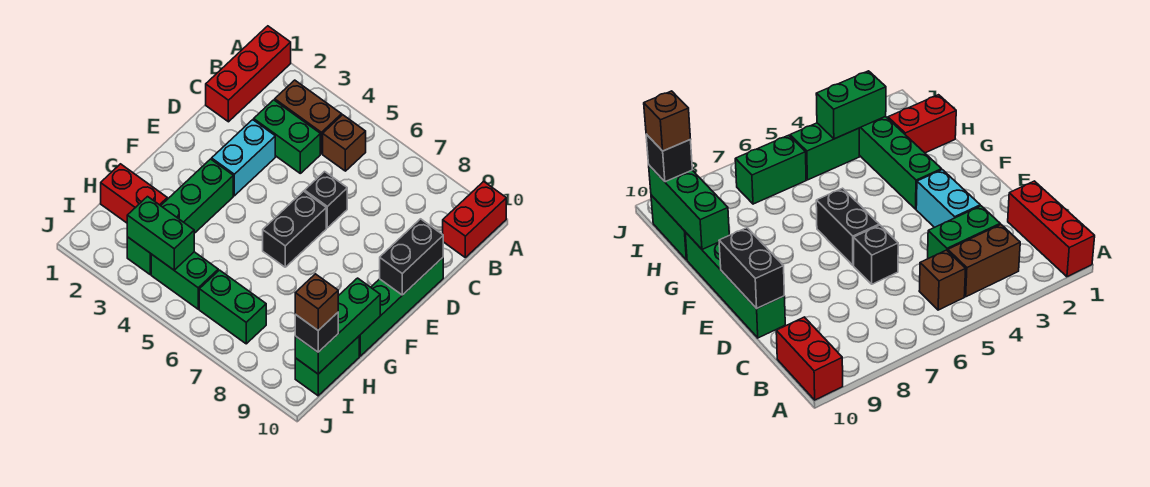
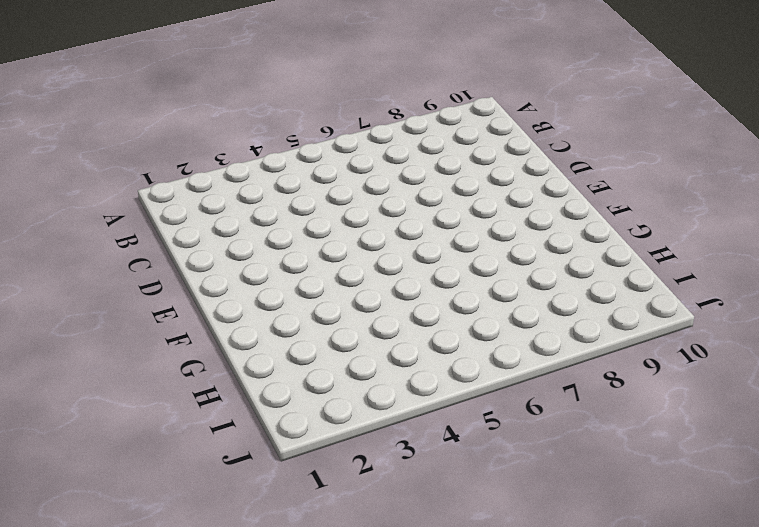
none -> red brick A1:C1 level 1
none -> red brick A10:B10 level 1
none -> brown brick B3:B4 level 1

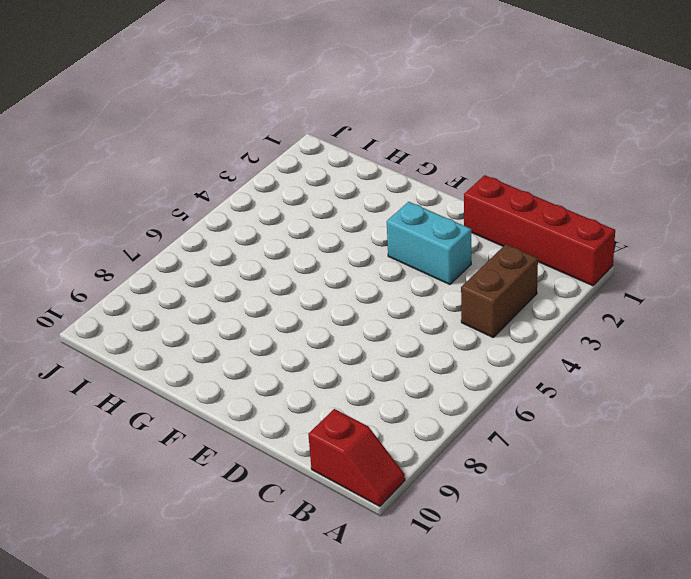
red brick A1:D1 level 1 -> red brick A1:C1 level 1
red slope A10:B10 level 1 top B -> red brick A10:B10 level 1
none -> brown brick B5 level 1
none -> green brick C3:C4 level 1
none -> black brick D6 level 1

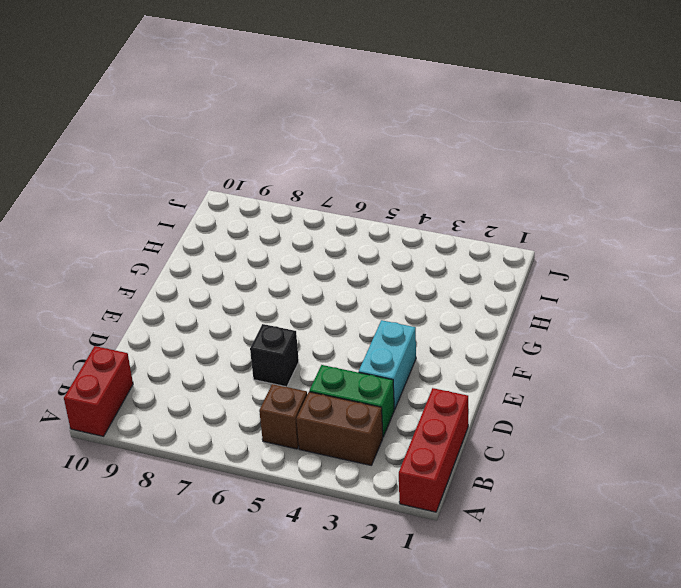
none -> green brick D10:G10 level 1
none -> black brick E6:F6 level 1
none -> green brick F3:I3 level 1

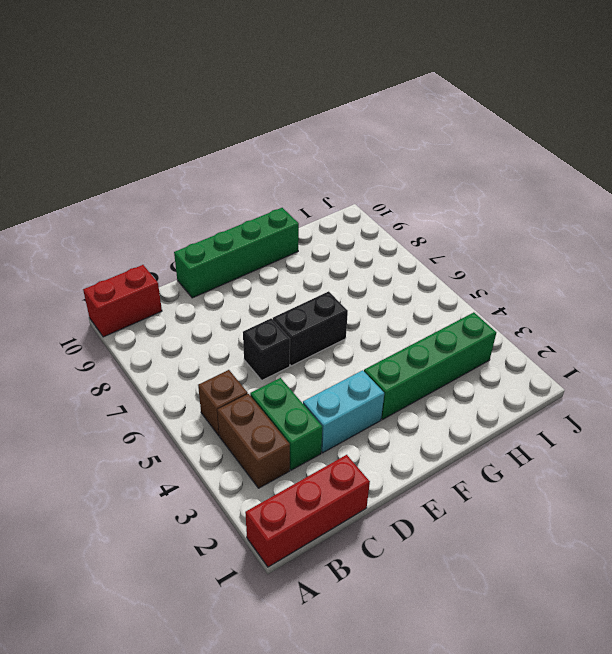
none -> red brick H1:H2 level 1
none -> green brick H10:I10 level 1
none -> green brick I4:I5 level 1

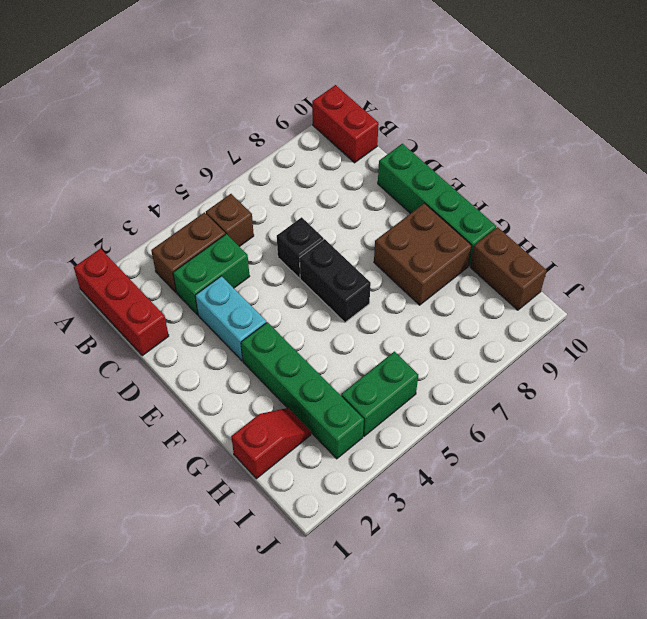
brown brick F8:G9 level 1 -> none
red slope H1:H2 level 1 top 1 -> red brick H1:H2 level 1
brown brick H10:I10 level 1 -> green brick H10:I10 level 1
none -> green brick I6:I7 level 1
none -> black brick D10:E10 level 2
none -> green brick G10:I10 level 2

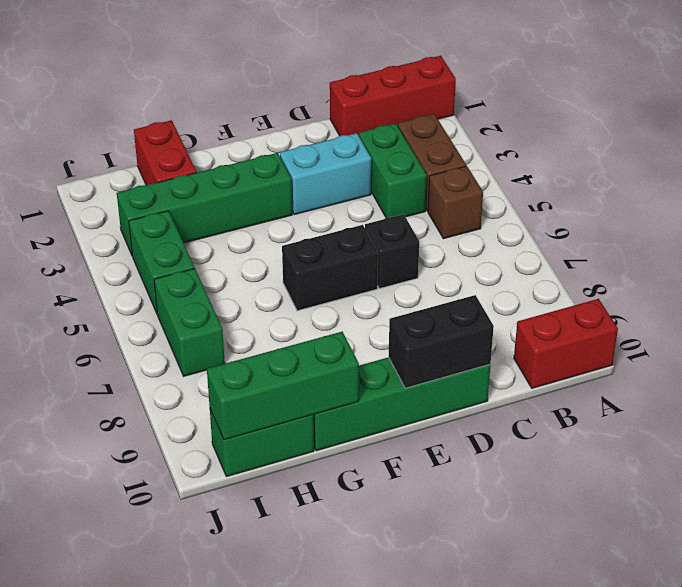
none -> green brick I3:I4 level 2
none -> black brick I10 level 3
none -> brown brick I10 level 4

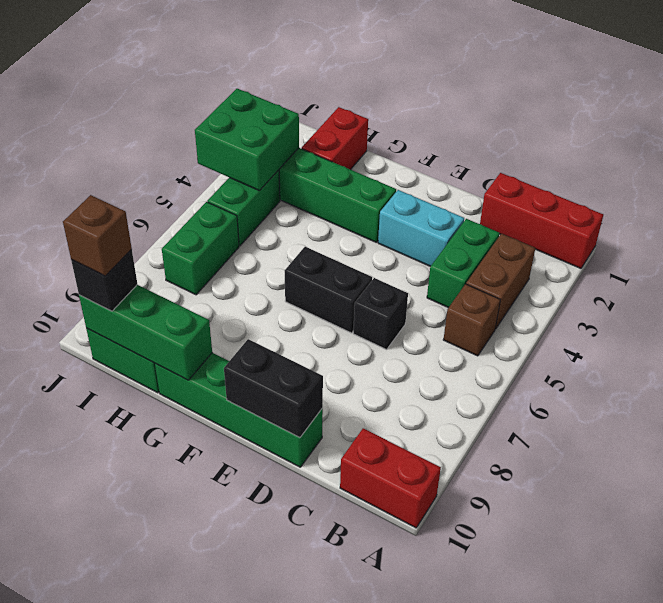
green brick I3:J4 level 2 -> green brick I3:I4 level 2

